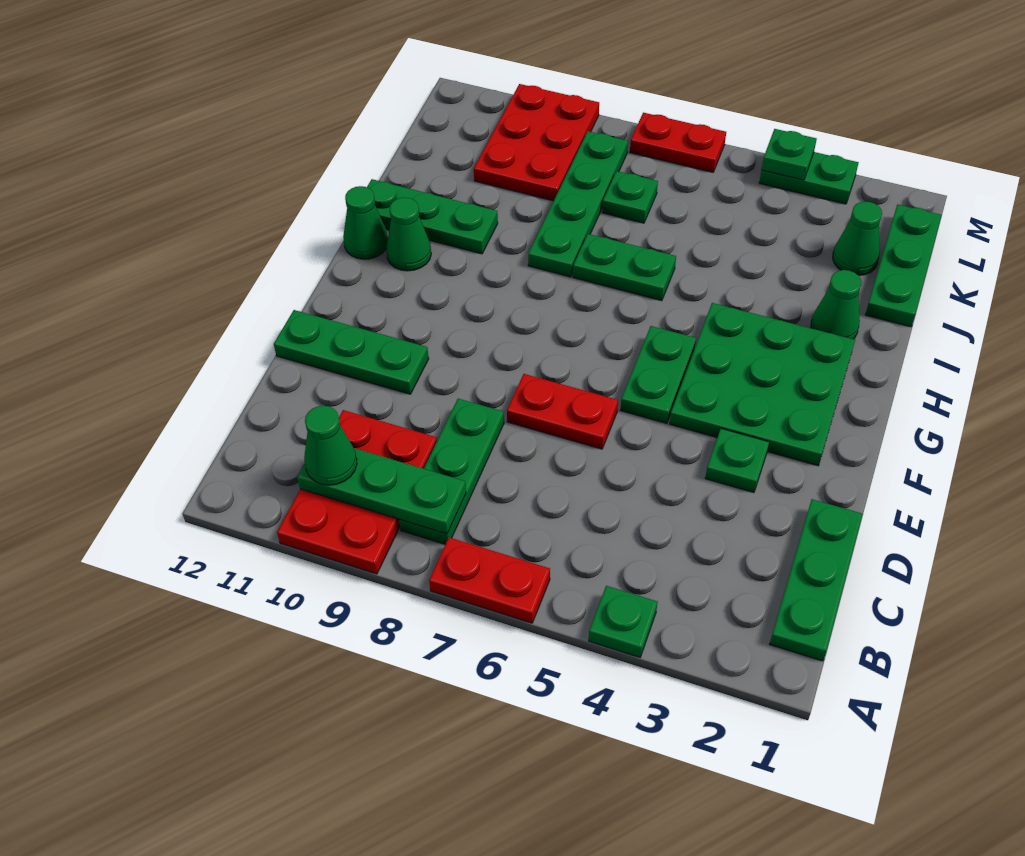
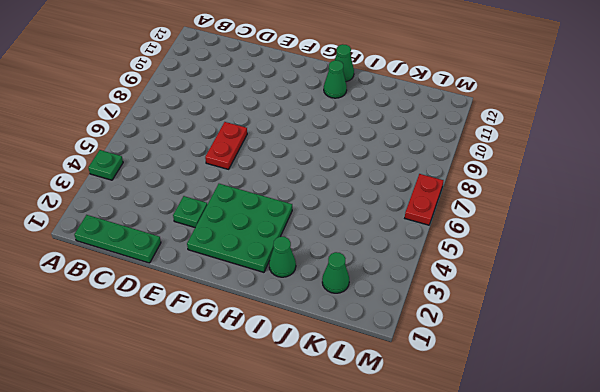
none -> red plate A6:A7 level 1
none -> red plate A9:C10 level 1
none -> green plate B8:D8 level 1

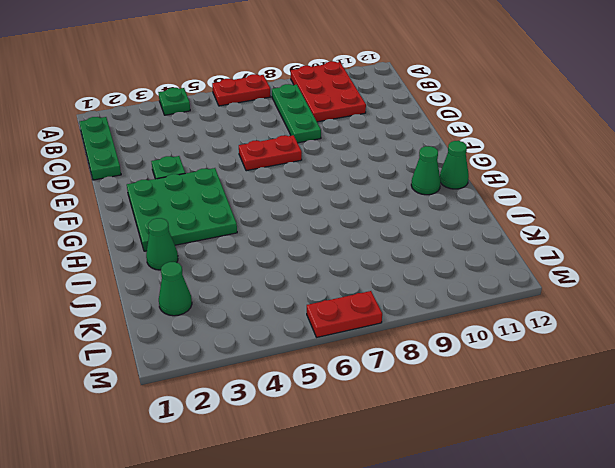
none -> green plate E10:E12 level 1
none -> green plate F5:G5 level 1
none -> green plate I6:I7 level 1

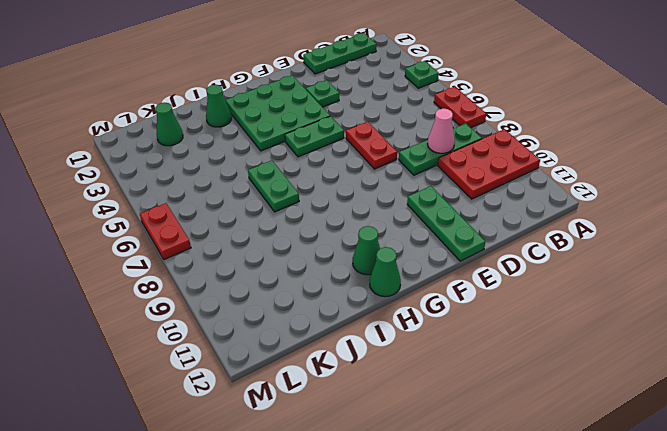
pink cone C8 level 2 -> none
none -> green plate I8:L8 level 1
none -> green plate I10:I12 level 1
none -> green plate J1:L1 level 1

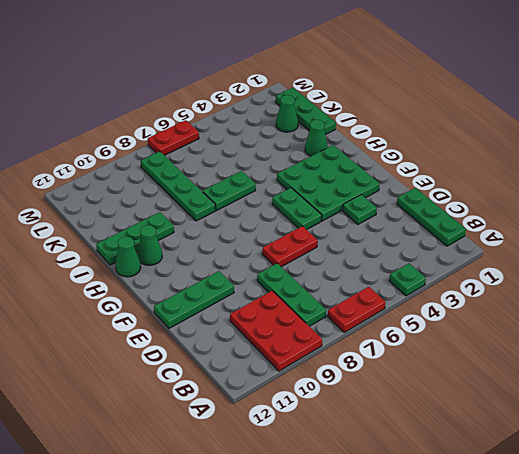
none -> green plate K7 level 1
none -> red plate K9:M10 level 1
none -> green plate M3:M4 level 1

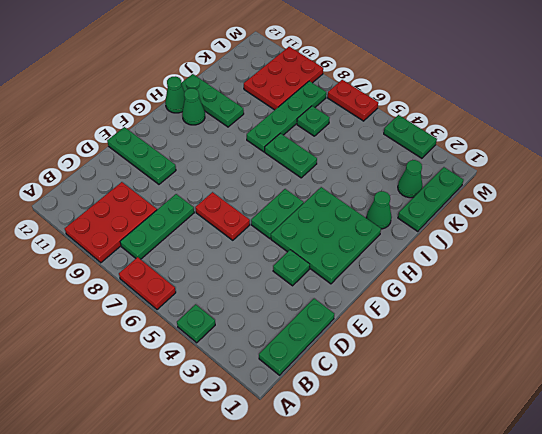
none -> green plate B8:B10 level 2
none -> green plate M4 level 2
none -> green cone B10 level 3

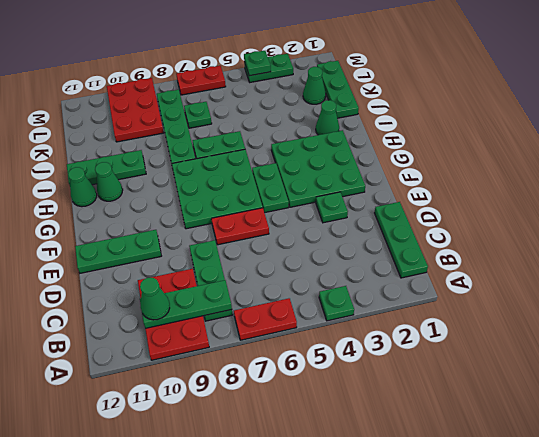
green plate F6:H8 level 1 -> none

